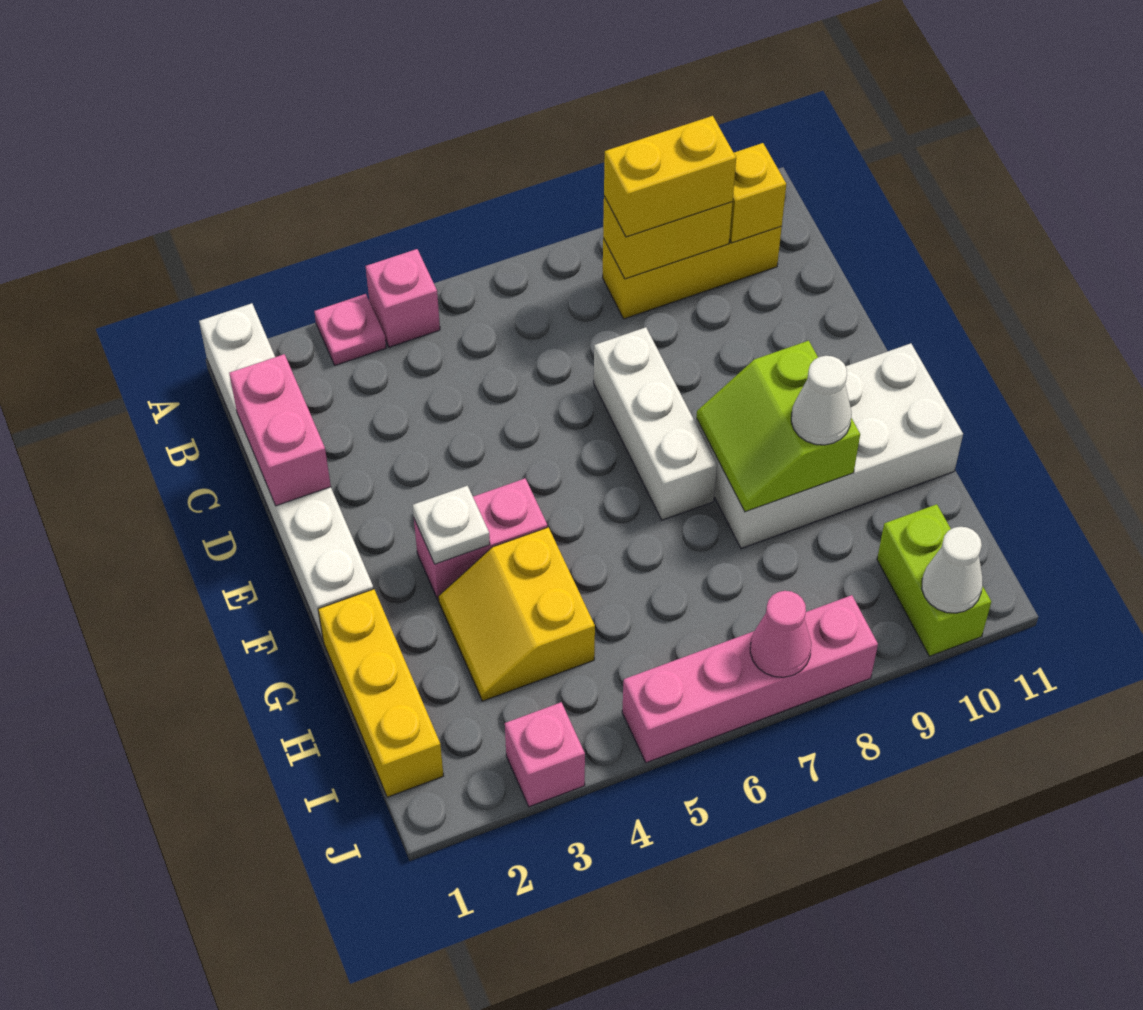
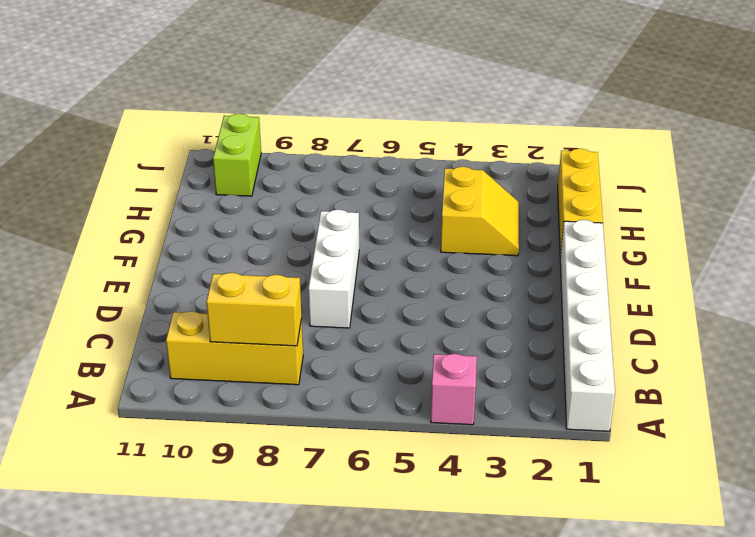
none -> pink plate A3 level 1
none -> pink brick F3:F4 level 1
none -> white brick F8:G11 level 1

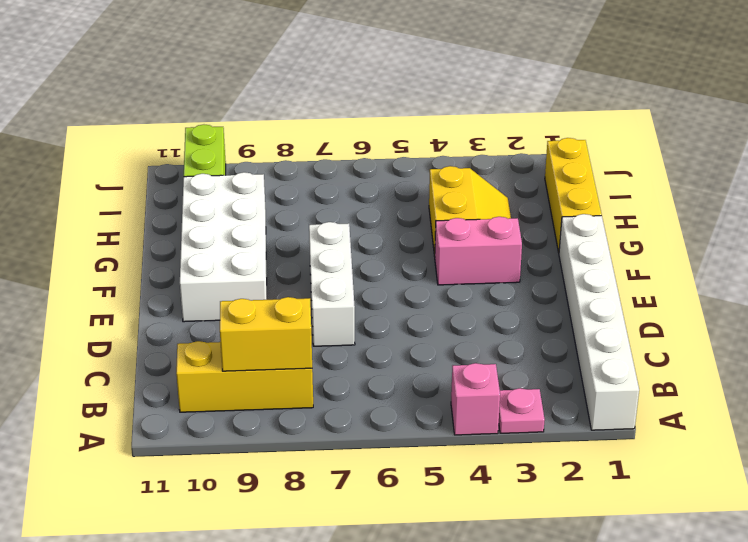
white brick E9:H10 level 1 -> white brick F8:G11 level 1
none -> pink brick J3 level 1
none -> pink brick J5:J8 level 1
none -> yellow brick B10 level 2

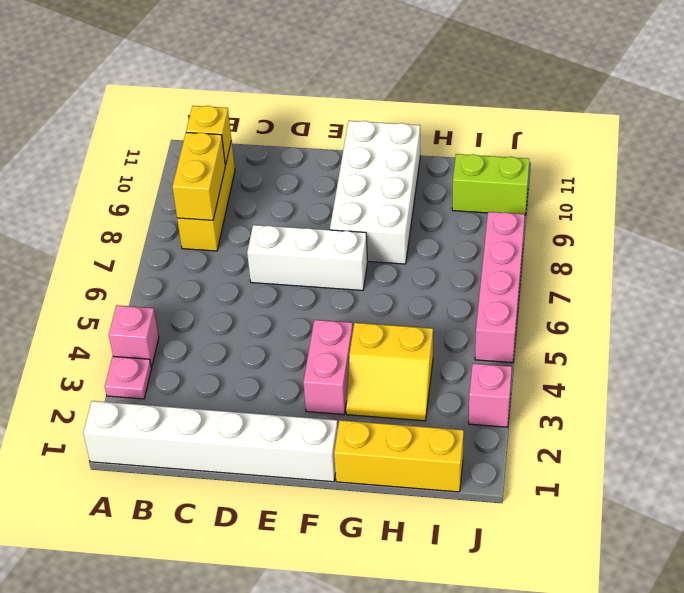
none -> pink brick C1:D1 level 2
none -> white plate F3 level 2
none -> lime slope F8:G9 level 2 top 9

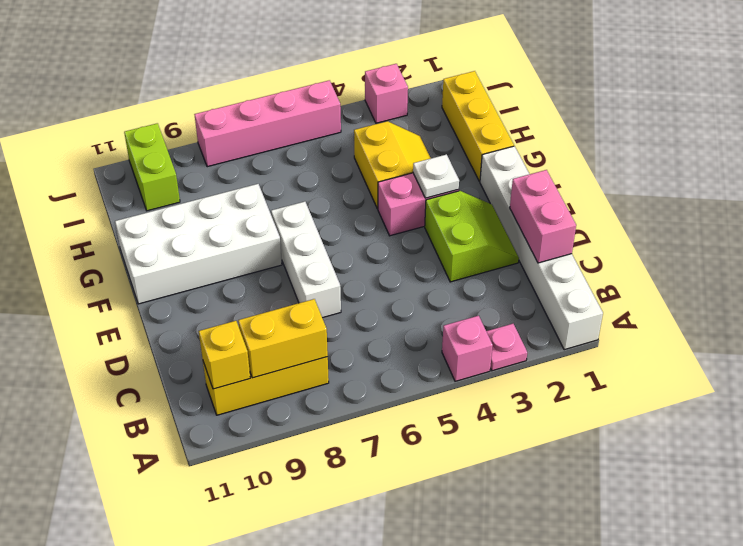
lime slope D2:E3 level 1 top 3 -> lime slope F8:G9 level 2 top 9
none -> pink cone J7 level 2
none -> white cone J10 level 2
none -> yellow brick B8:B9 level 3

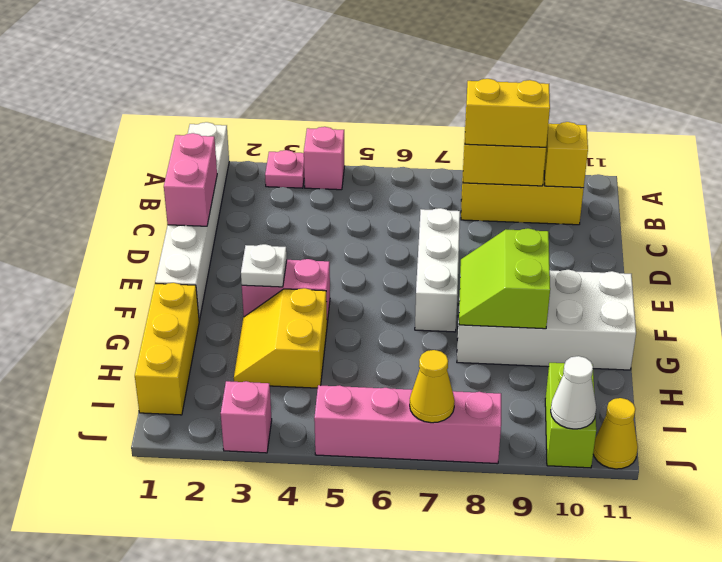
yellow cone J7 level 2 -> pink cone J7 level 2
yellow cone J11 level 1 -> none
none -> white cone G9 level 3

